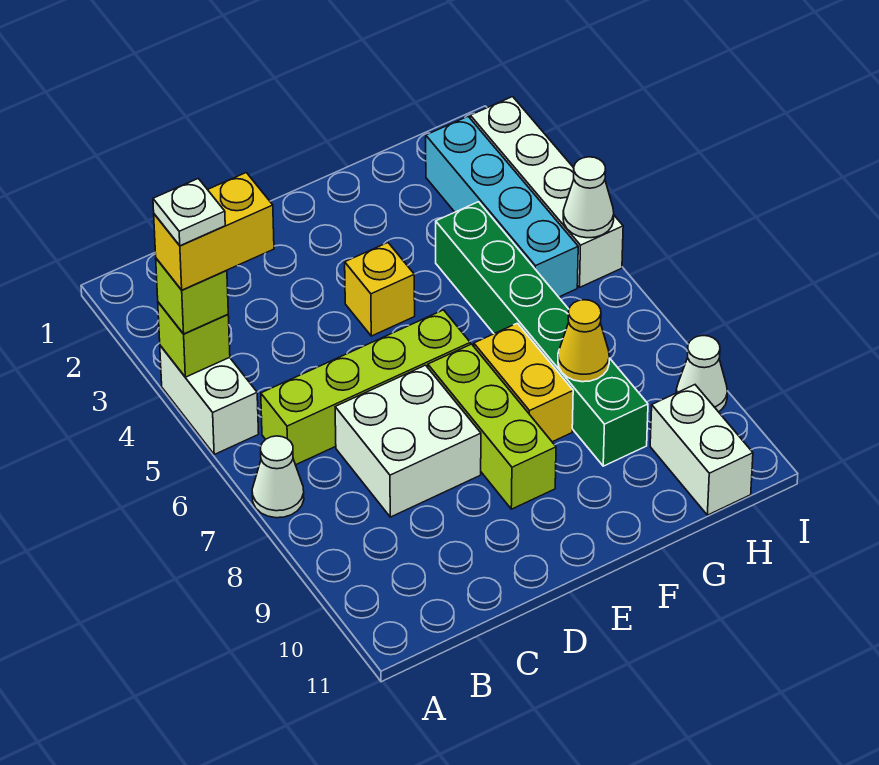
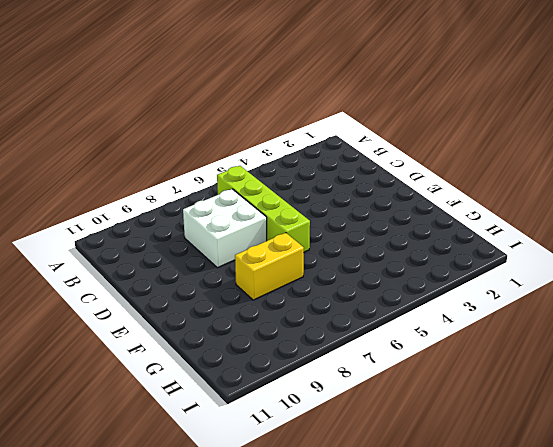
none -> white brick A4:A5 level 1
none -> white cone A7 level 1
none -> yellow brick E4 level 1

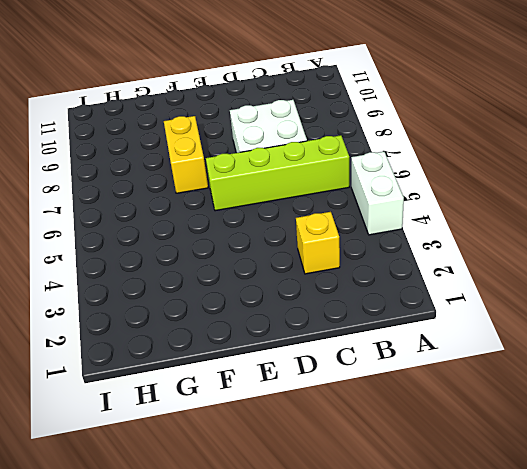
yellow brick C3 level 1 -> yellow brick E4 level 1
none -> white cone A7 level 1
none -> lime brick E7:E9 level 1
none -> green brick G4:G9 level 1

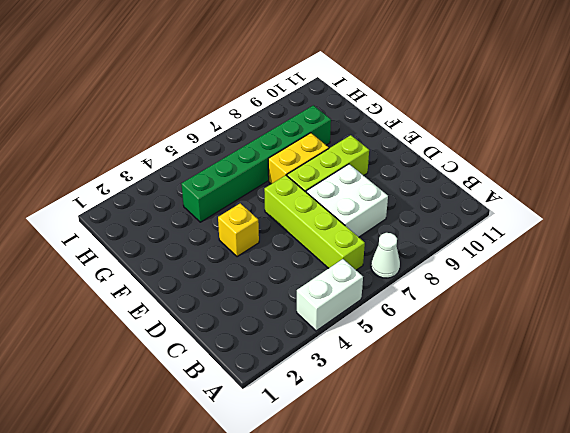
none -> cyan brick H2:H5 level 1
none -> white brick H10:H11 level 1
none -> white brick I2:I5 level 1

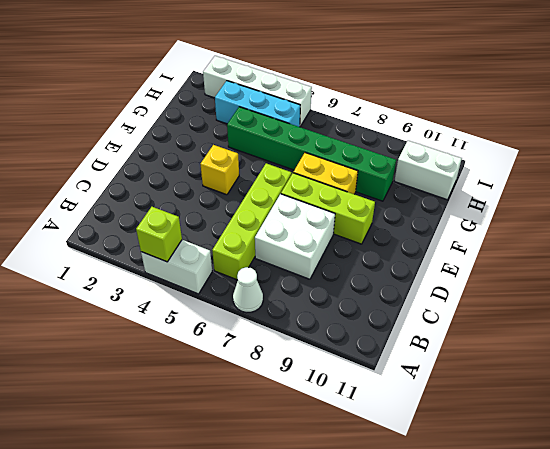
cyan brick H3:H5 level 1 -> cyan brick H2:H5 level 1
none -> white cone I9 level 1
none -> yellow cone G8 level 2
none -> white cone I5 level 2

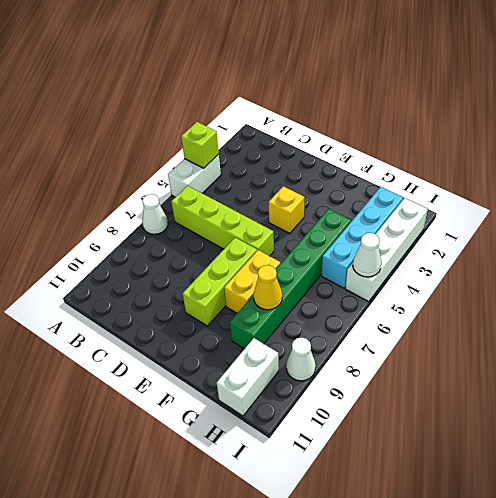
none -> white brick C7:D8 level 1
none -> lime brick A4 level 3
none -> yellow brick A4:B4 level 4

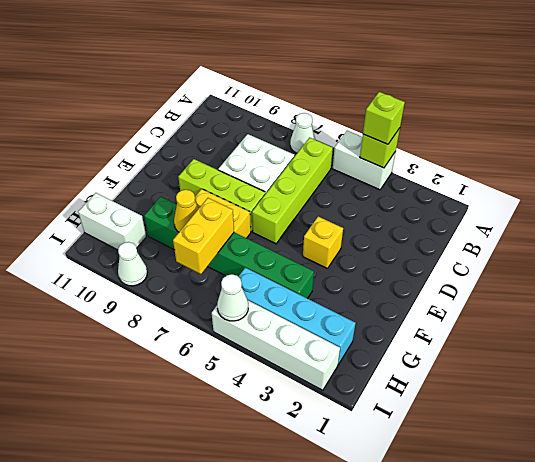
yellow brick G7:H7 level 2 -> yellow brick A4:B4 level 4
none -> white plate A4 level 5

